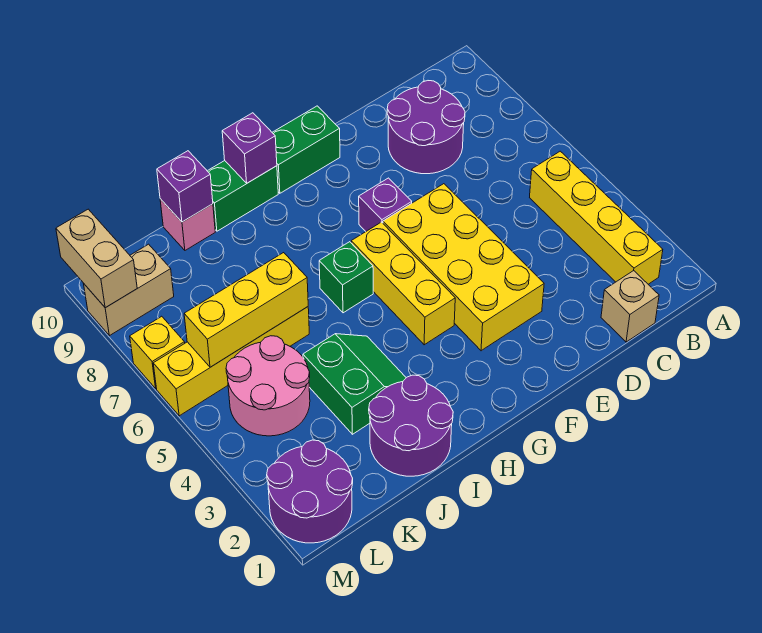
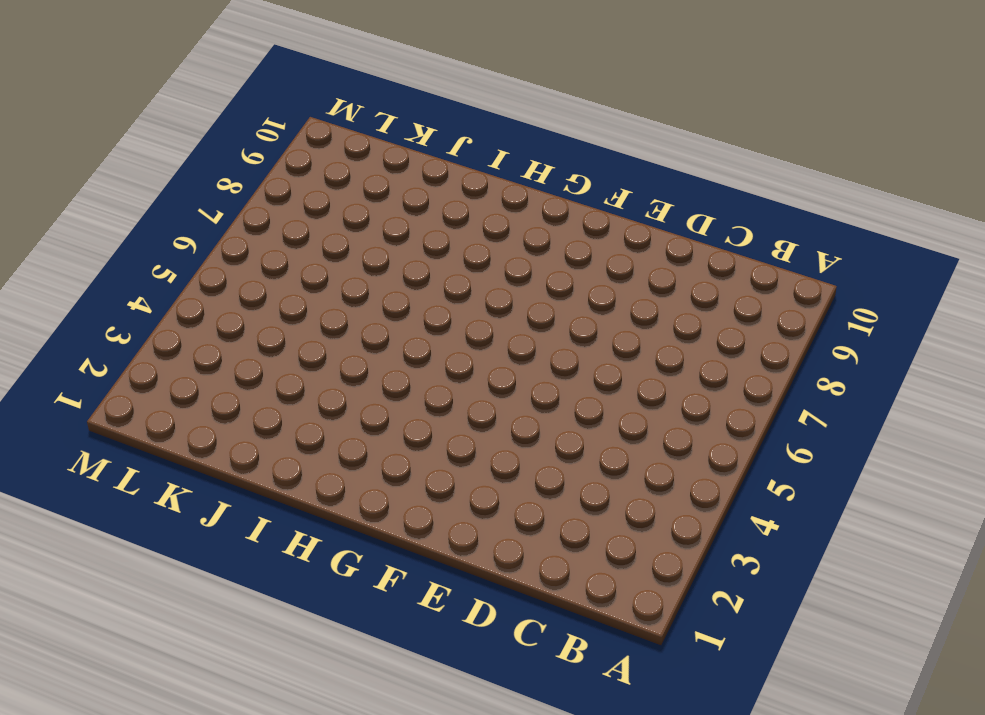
none -> yellow brick B2:B5 level 1
none -> tan brick C1 level 1
none -> purple round brick C8:D9 level 1

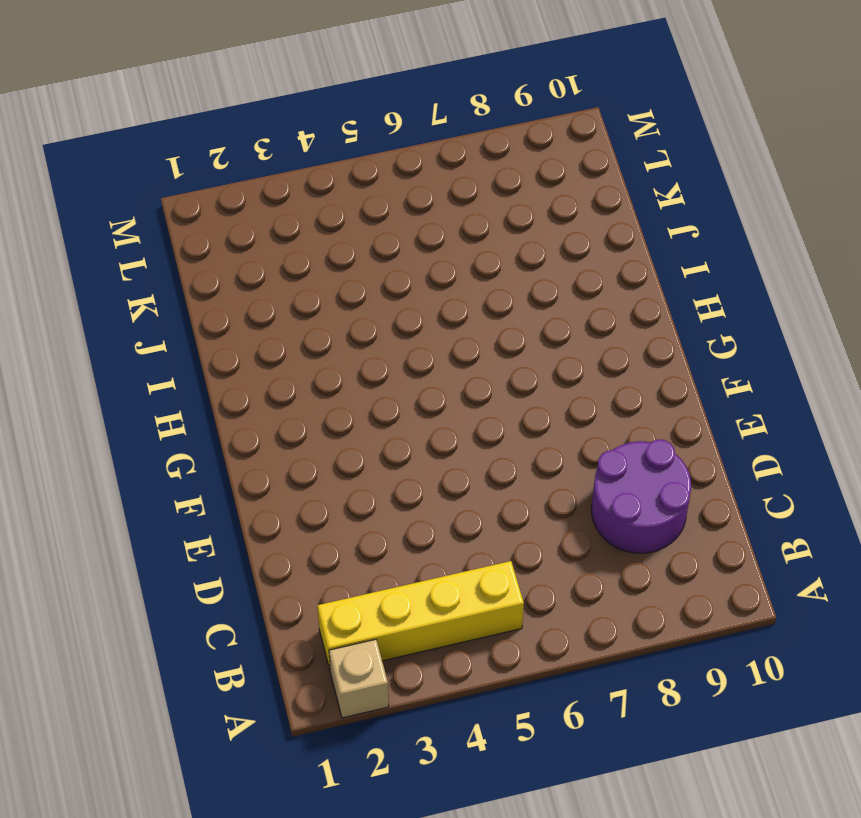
tan brick A2 level 1 -> tan brick C1 level 1
none -> yellow brick E3:F6 level 1
none -> purple brick F7 level 1
none -> green brick F10:G10 level 1

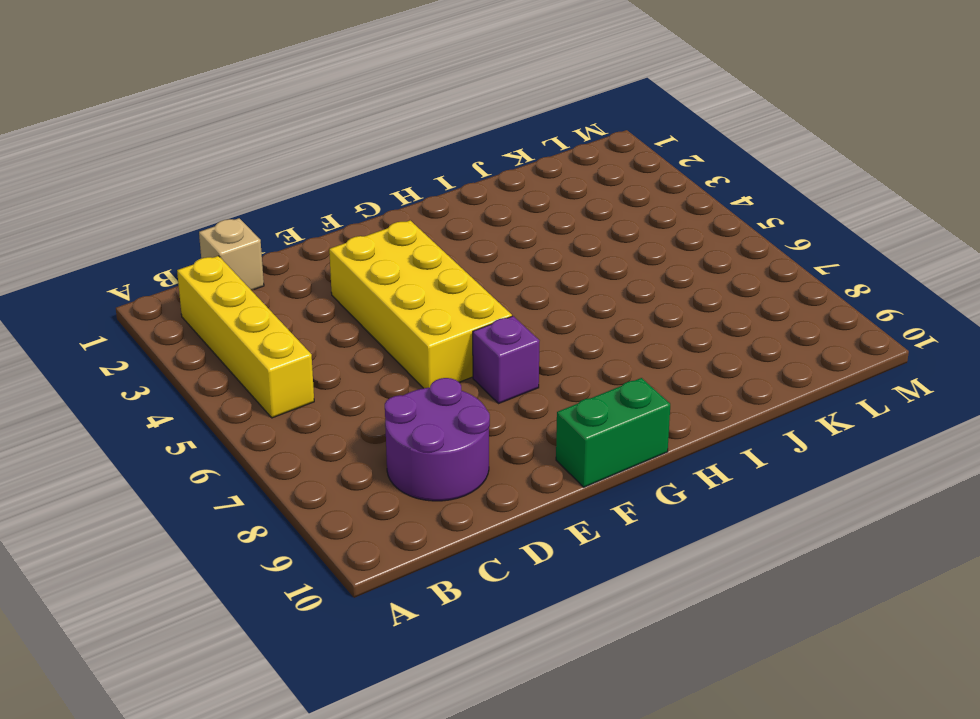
none -> yellow brick G4:G6 level 1
none -> green brick H6 level 1
none -> green brick H10:I10 level 1

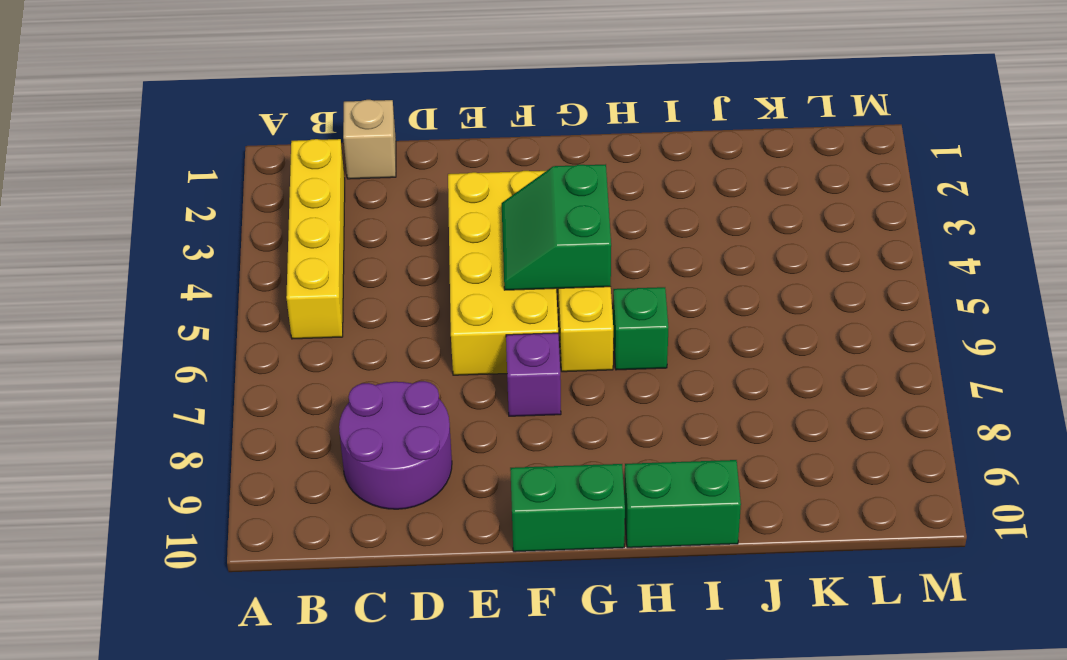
green slope F4:G5 level 2 top G -> green slope I3:J4 level 1 top J
none -> purple round brick I1:J2 level 1
none -> yellow brick J6:M6 level 1
none -> pink brick J10 level 1

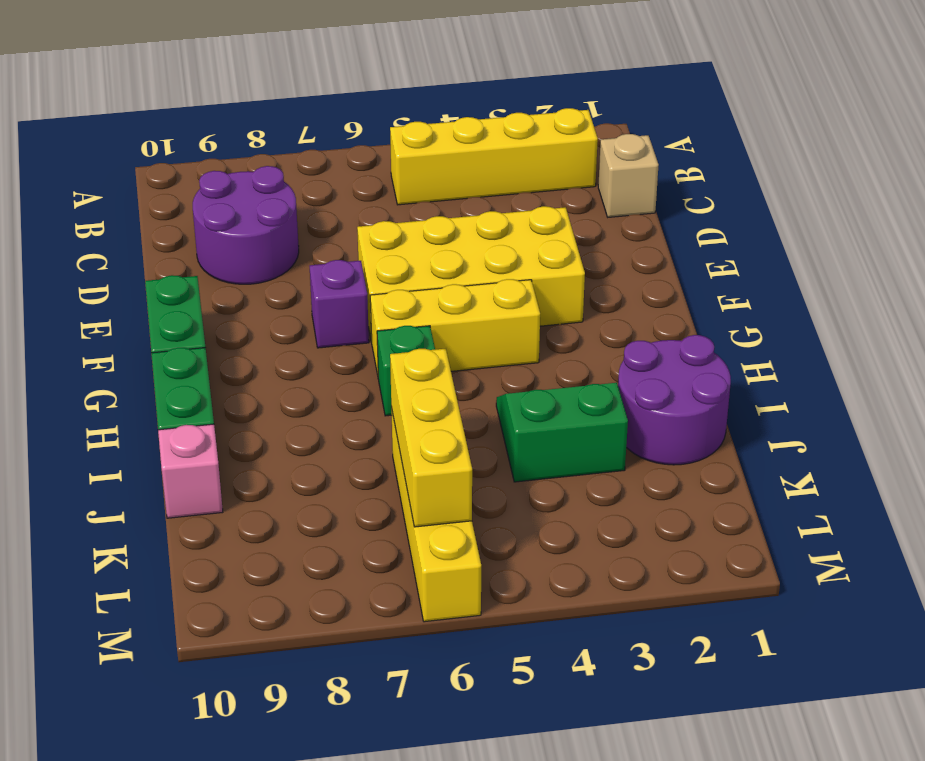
none -> pink round brick K4:L5 level 1
none -> purple round brick L1:M2 level 1
none -> tan brick L9:M9 level 1

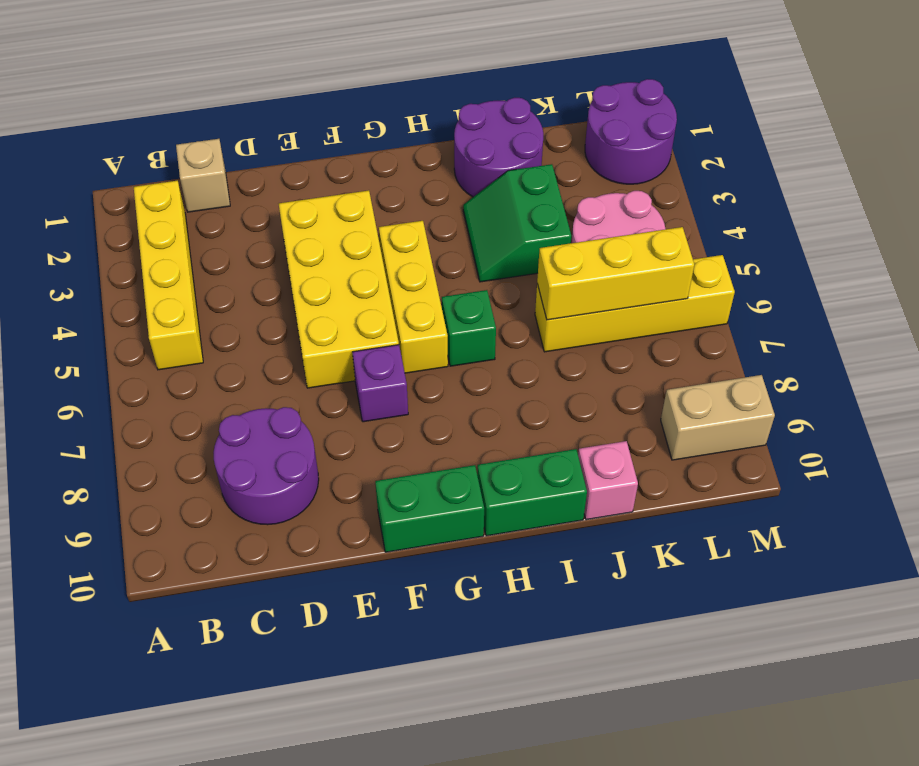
none -> yellow brick M7 level 1
none -> purple brick H10 level 2
none -> purple brick J10 level 2

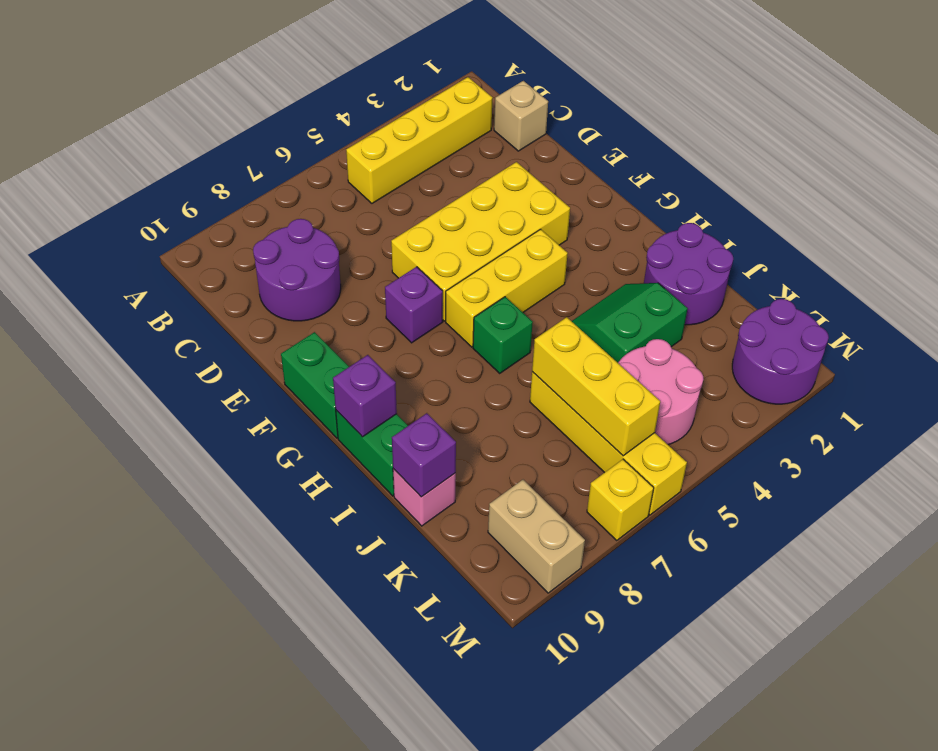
none -> tan brick M9:M10 level 2

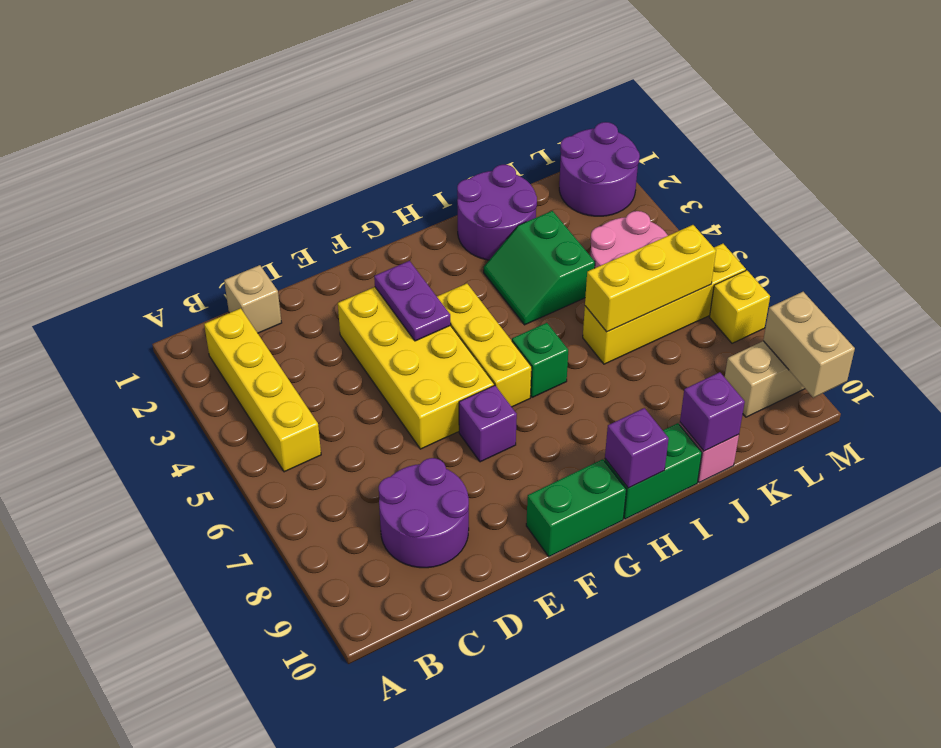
purple plate F3:F4 level 2 -> none

